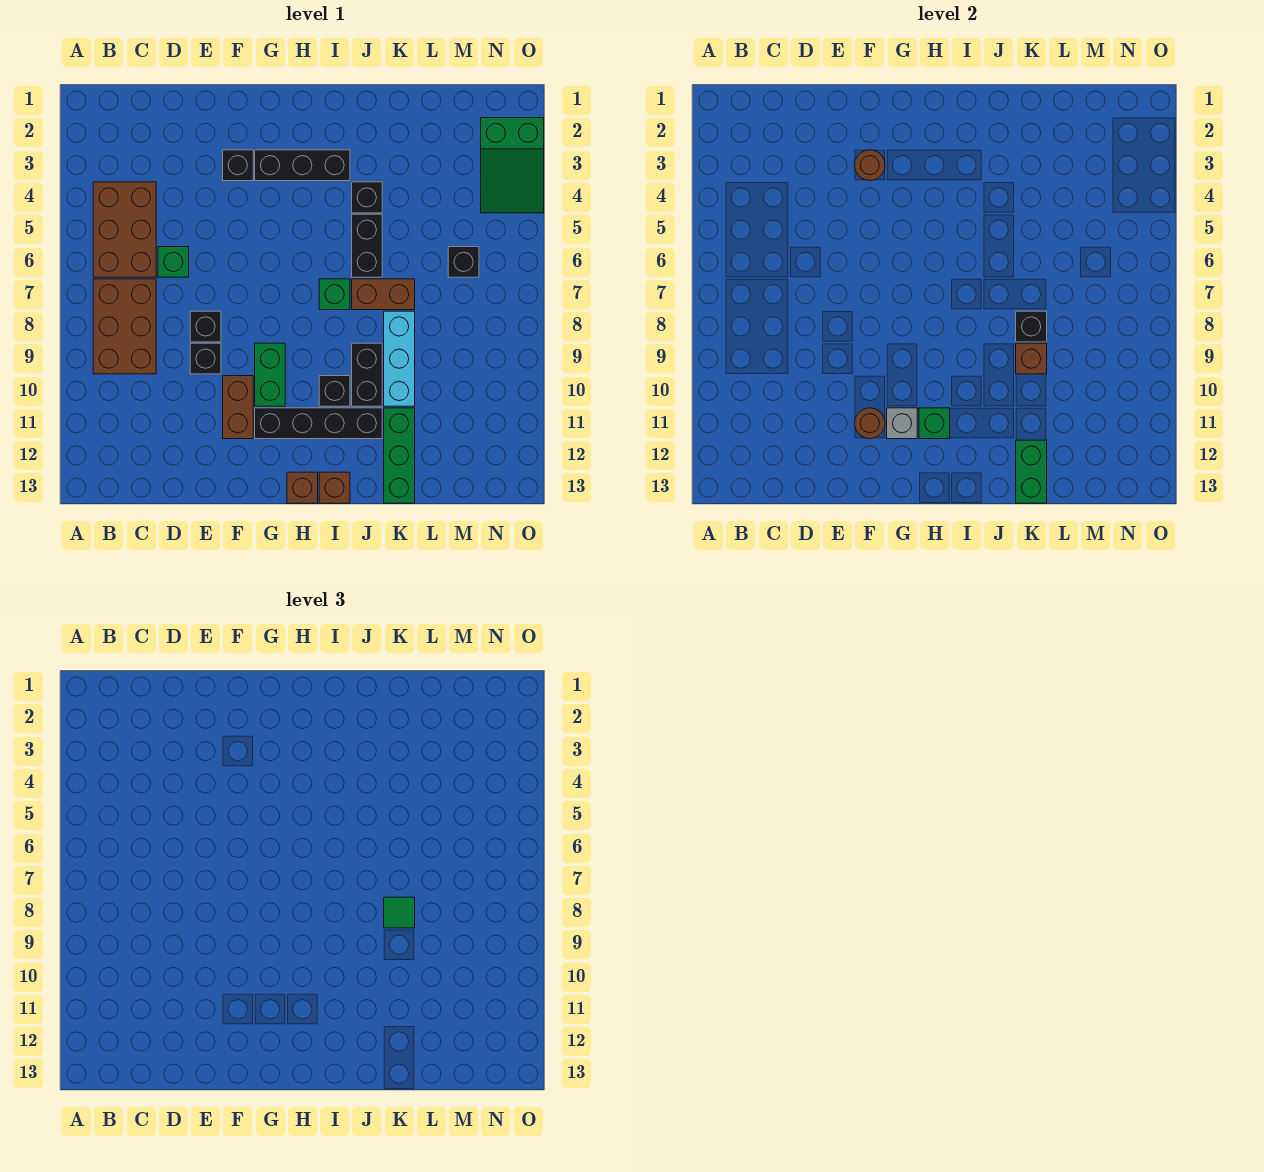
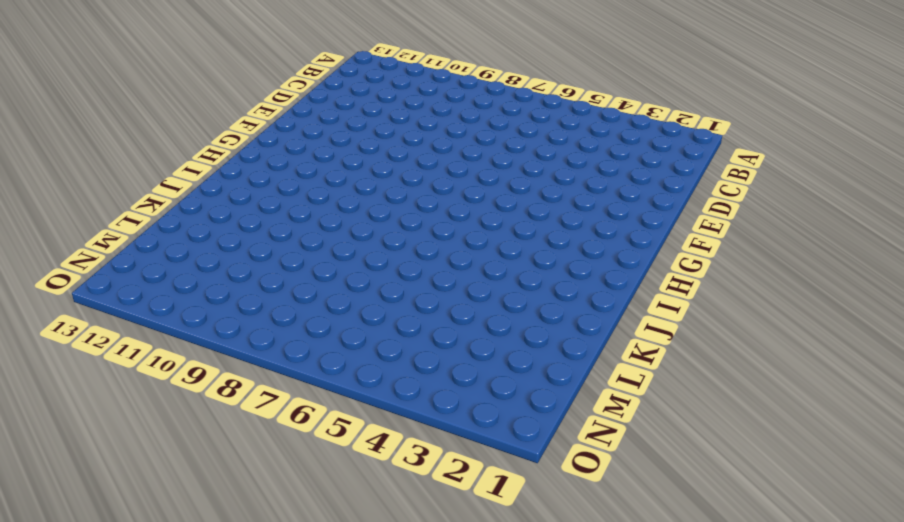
none -> brown brick B4:C6 level 1
none -> brown brick B7:C9 level 1
none -> green brick D6 level 1
none -> black brick E8 level 1

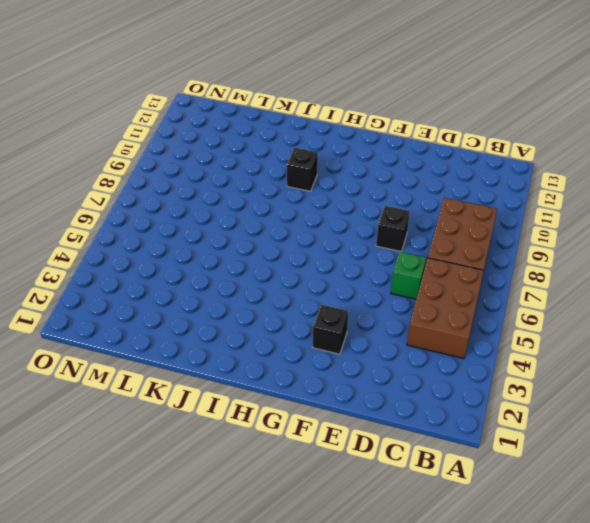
none -> black brick E9 level 1
none -> brown brick F10:F11 level 1
none -> black brick G3:I3 level 1
none -> green brick G9:G10 level 1

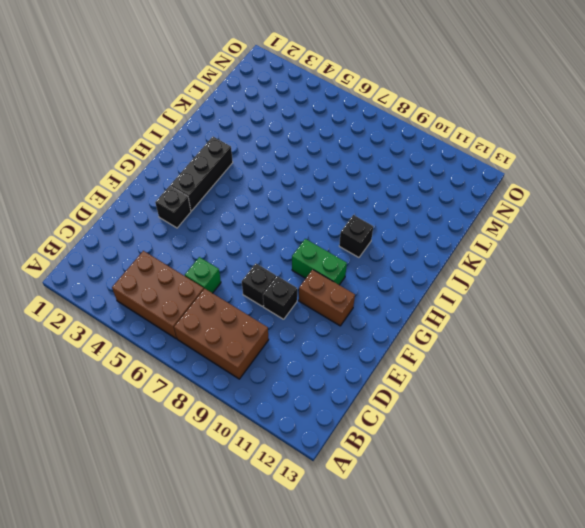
none -> black brick G11:J11 level 1
none -> brown brick H13 level 1
none -> green brick I7 level 1
none -> brown brick I13 level 1

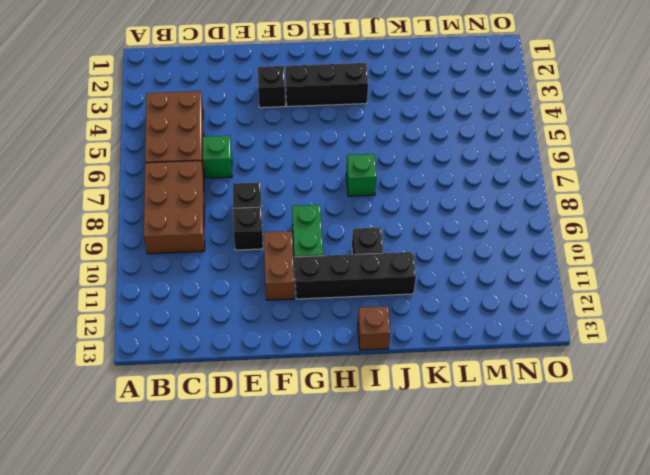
none -> brown brick H13 level 1
none -> black brick J4 level 1
none -> black brick J5:J6 level 1
none -> brown brick J7:K7 level 1

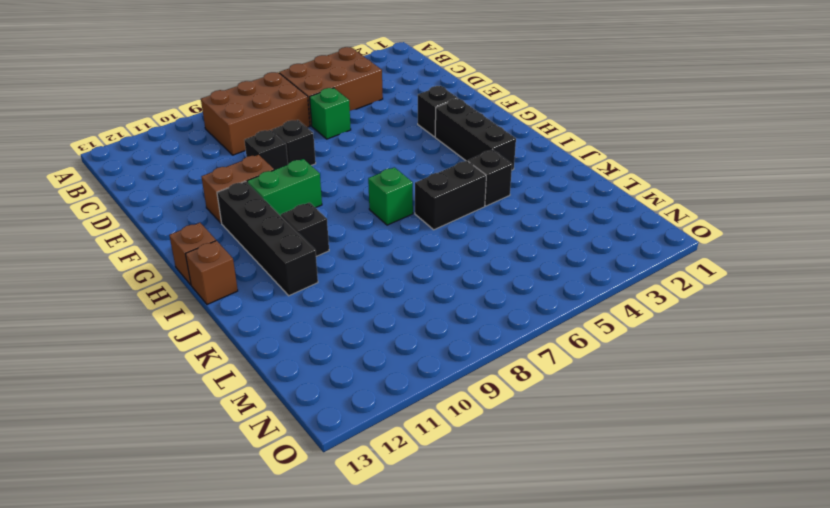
none -> brown brick J7:K7 level 1
none -> black brick J9:J10 level 1
none -> cyan brick K8:K10 level 1
none -> green brick K11:K13 level 1

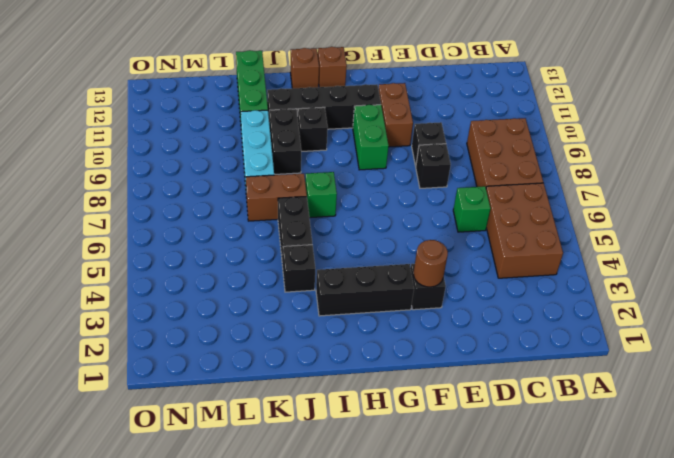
none -> black brick M6 level 1
none -> green slope N2:O4 level 1 top 2
none -> brown round brick F11 level 2
none -> grey brick G11 level 2

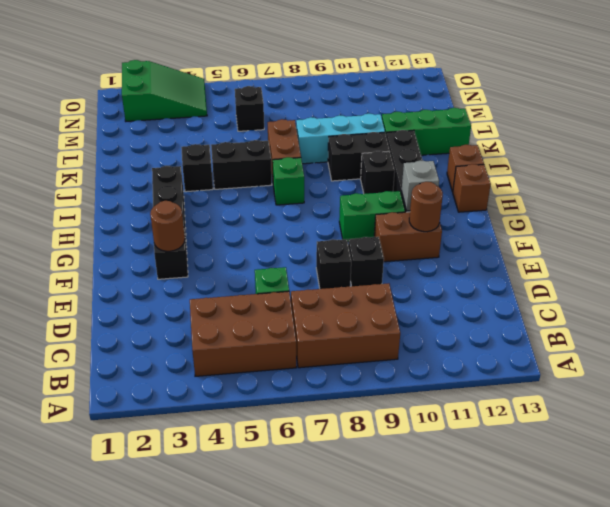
none -> green brick H11 level 2
none -> black brick K8 level 2
none -> brown brick K9 level 2
none -> green brick K12:K13 level 2

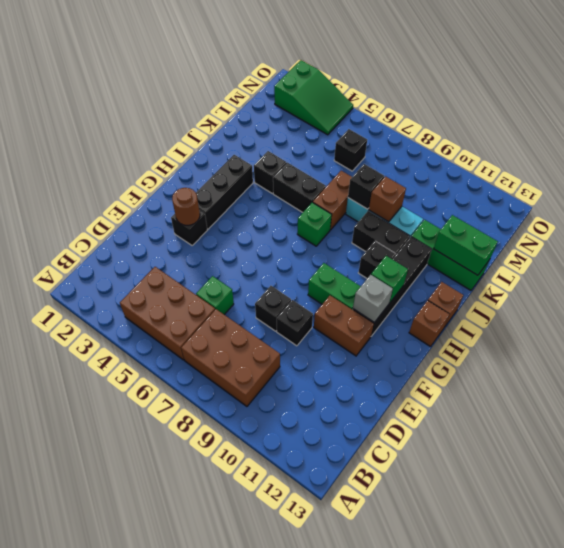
none -> brown round brick F11 level 2
none -> green tile K8 level 3

